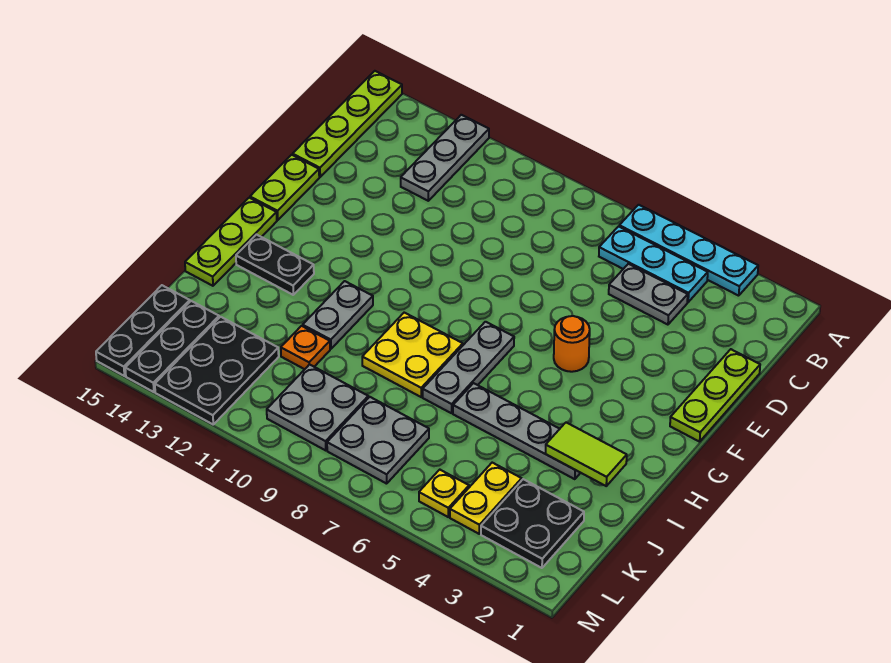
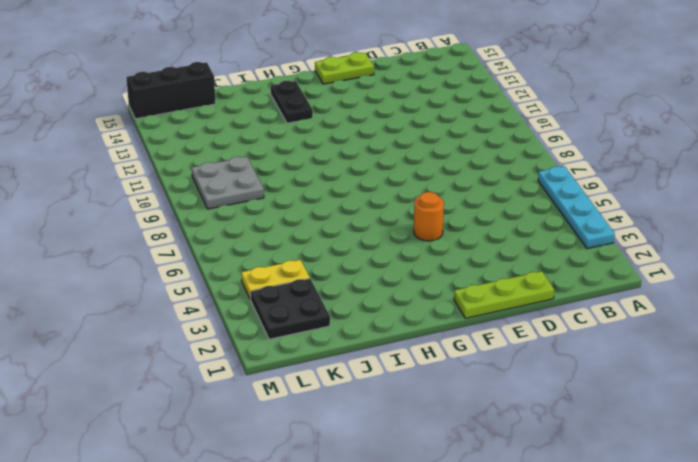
black brick K15:M15 level 1 -> black plate K15:M15 level 1
none -> grey plate A12:C12 level 1
none -> lime plate A15:D15 level 1
none -> cyan plate B4:B6 level 1

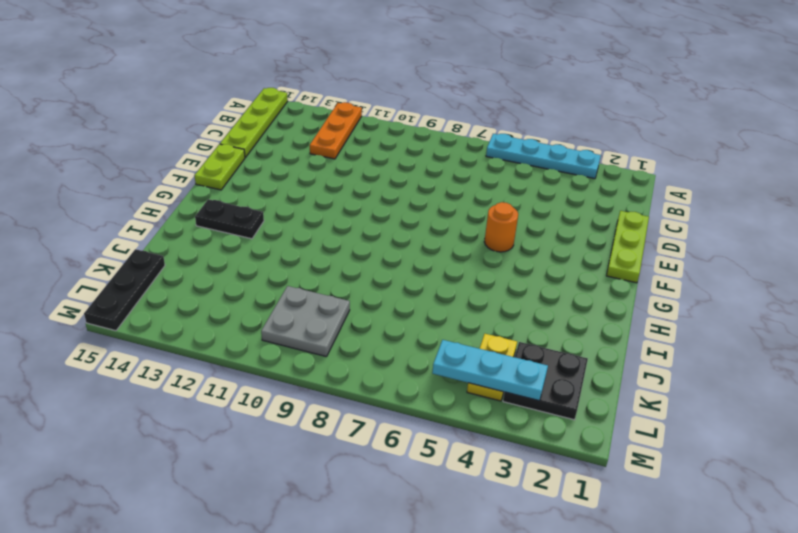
orange plate A12:C12 level 1 -> grey plate A12:C12 level 1
cyan plate L3:L5 level 2 -> cyan plate B4:B6 level 1
none -> grey plate C4:C5 level 1
none -> grey plate G7:I7 level 1
none -> lime plate G15:I15 level 1

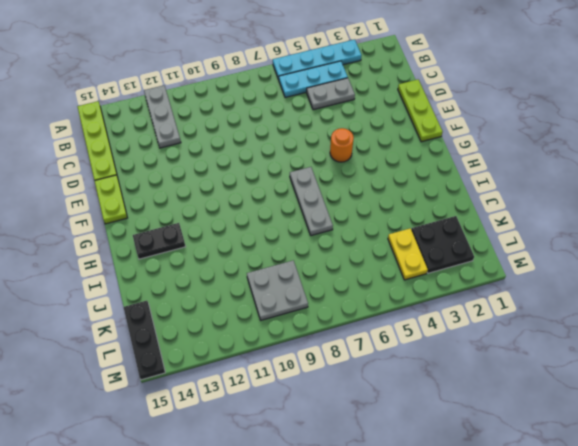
none -> lime plate G15:I15 level 1
none -> yellow plate H8:I9 level 1
none -> grey plate H11:I11 level 1

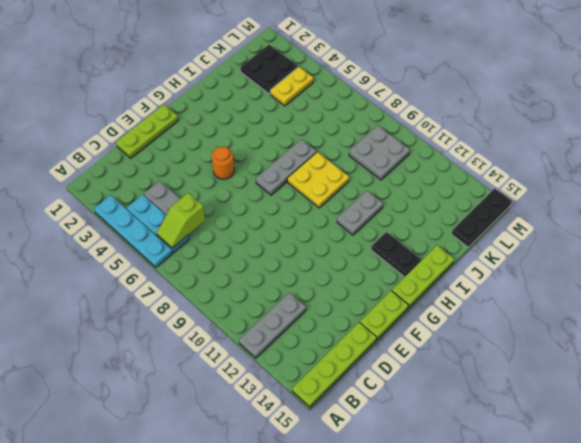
lime slope B6:C6 level 2 top C -> none
none -> grey plate I3:I6 level 1
none -> orange plate J11 level 1
none -> grey plate K7:L8 level 1

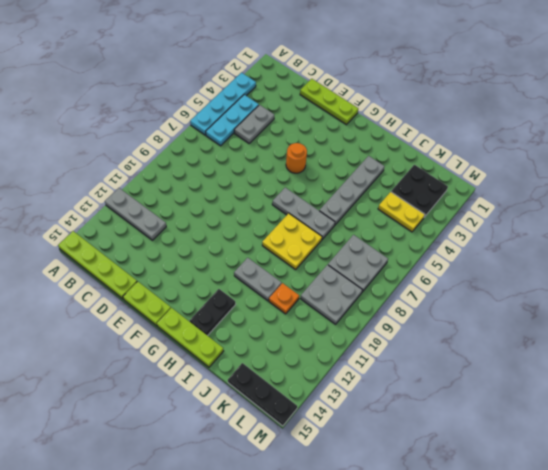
none -> black plate K12:M13 level 1
none -> black plate K14:M14 level 1
none -> yellow plate L5 level 1

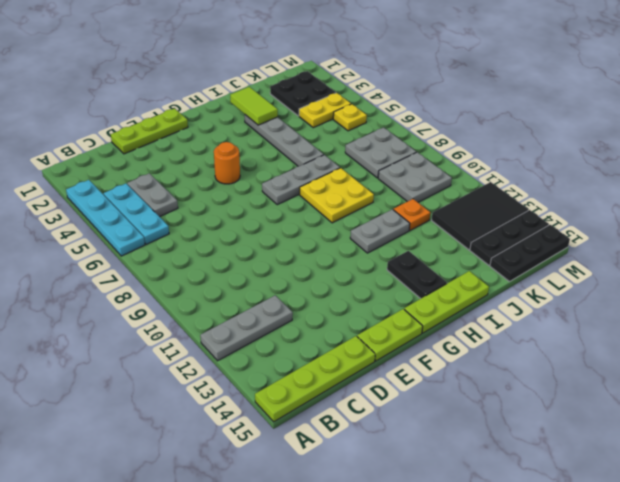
black tile K12:M13 level 1 -> black plate K12:M13 level 1

